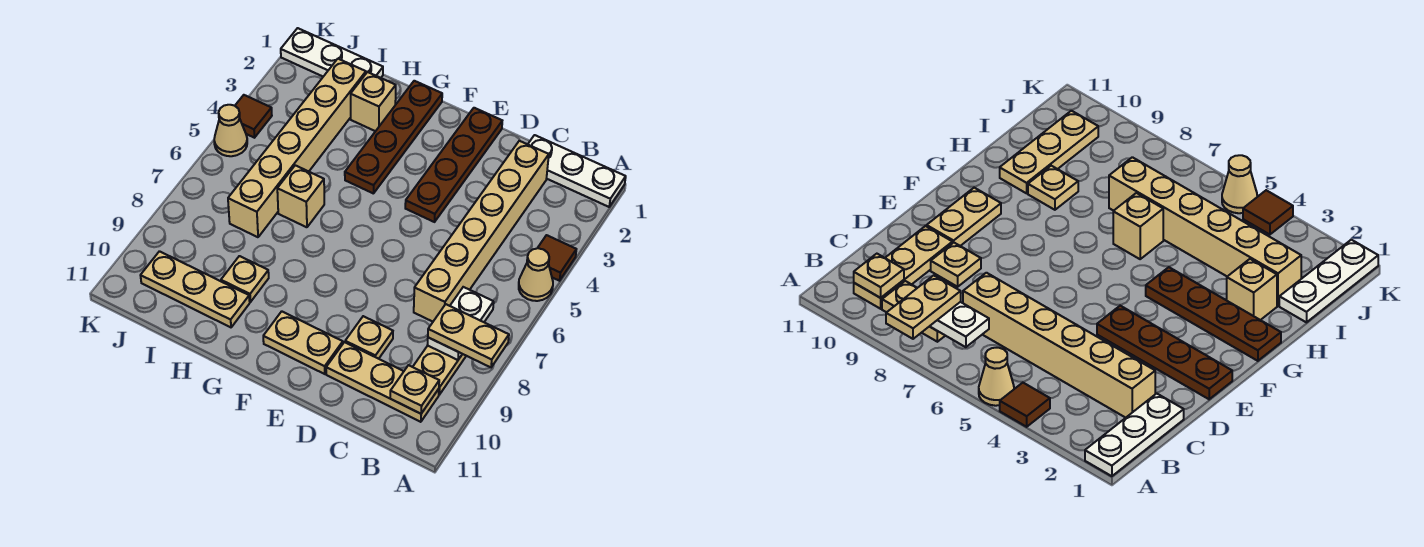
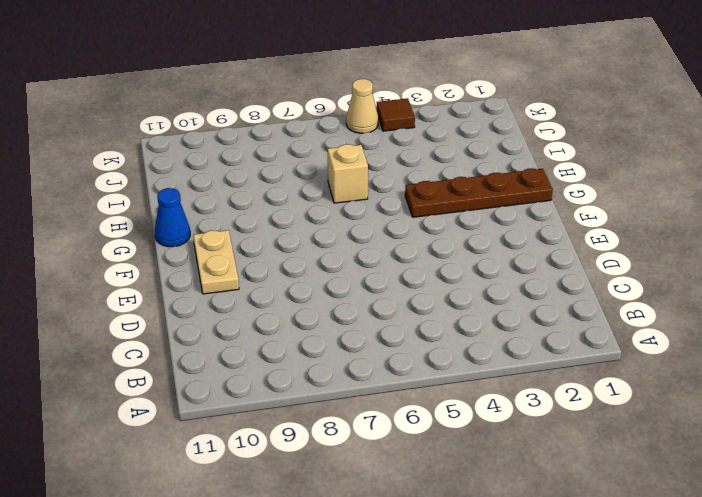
blue cone G11 level 1 -> none
none -> white plate A1:C1 level 1
none -> brown tile A4 level 1
none -> tan cone A5 level 1

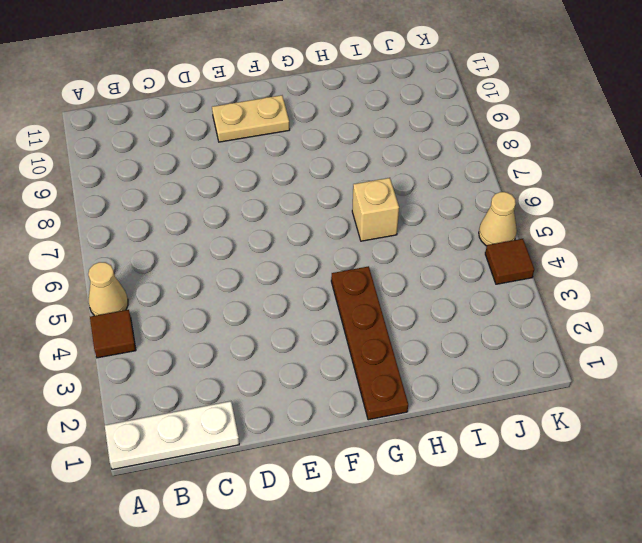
none -> tan plate B8:B9 level 1
none -> tan plate B10:D10 level 1
none -> tan brick C2:C7 level 1

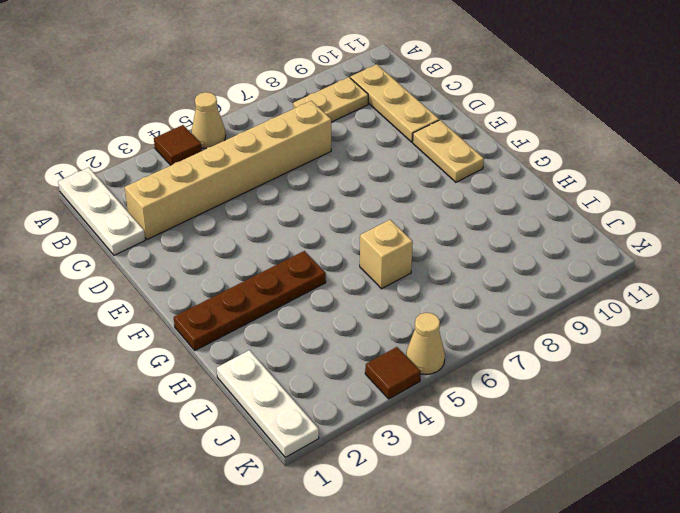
none -> tan plate D9 level 1
none -> brown plate E1:E4 level 1
none -> tan brick H2 level 1

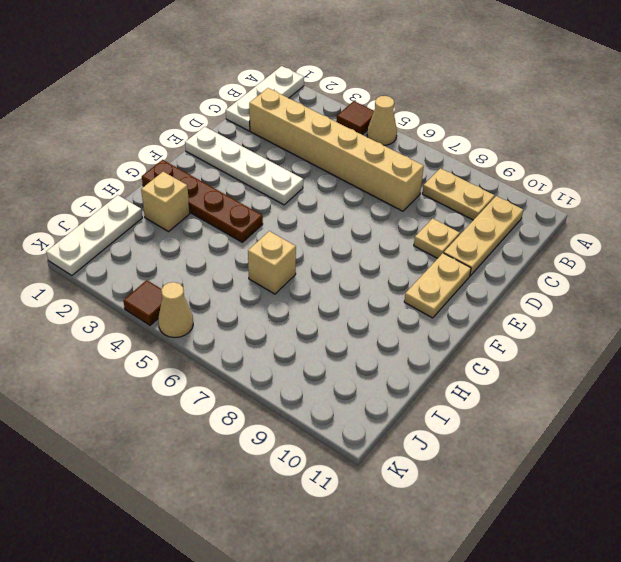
white plate E1:E4 level 1 -> brown plate E1:E4 level 1
none -> tan plate H9 level 1
none -> tan plate H10:J10 level 1
none -> tan brick I2:I7 level 1

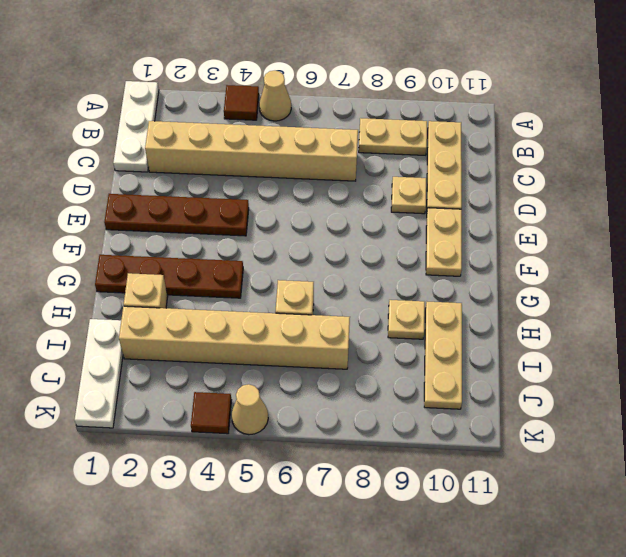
none -> white plate B7:B8 level 2
none -> tan plate B10 level 2
none -> tan plate A8:B8 level 3

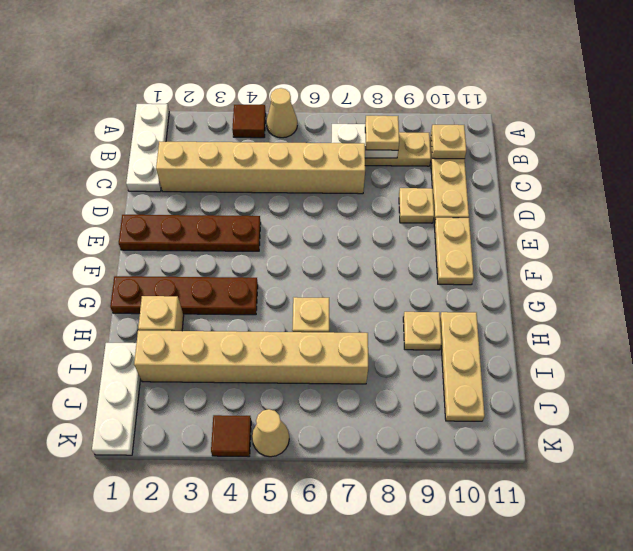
tan plate B8 level 3 -> tan plate A8:B8 level 3

